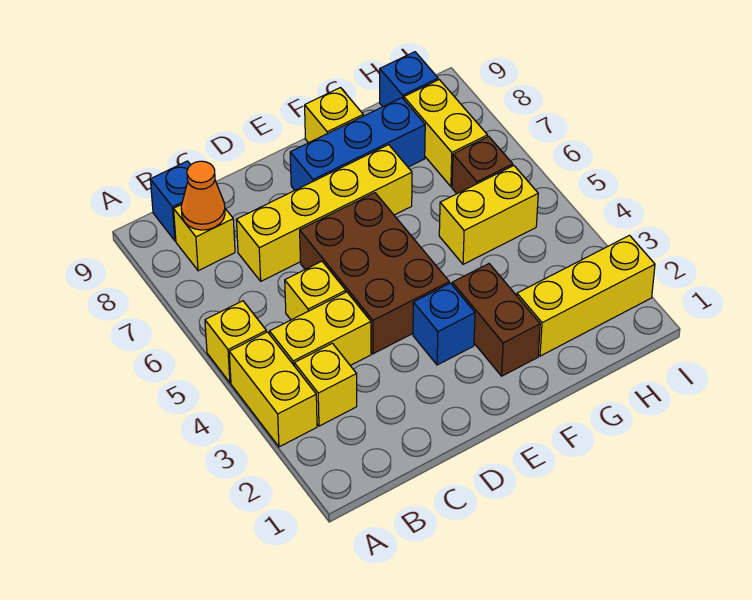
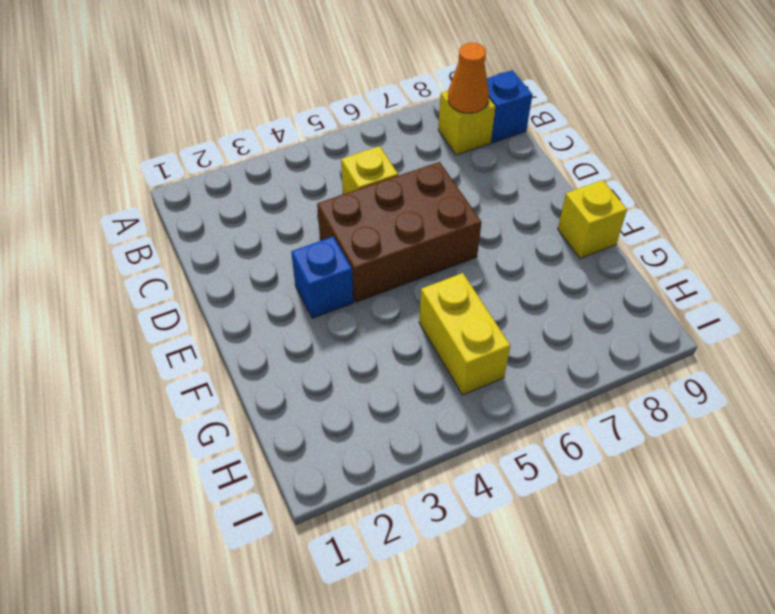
none -> yellow brick A3:A4 level 1
none -> yellow brick A5 level 1
none -> yellow brick B3 level 1

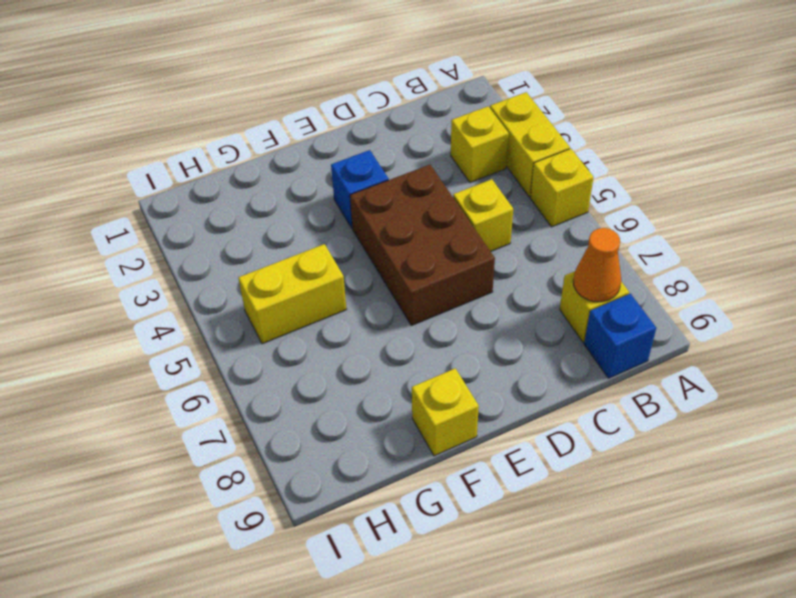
none -> yellow brick B4:C4 level 1
none -> yellow brick C7:F7 level 1
none -> blue brick E8:G8 level 1

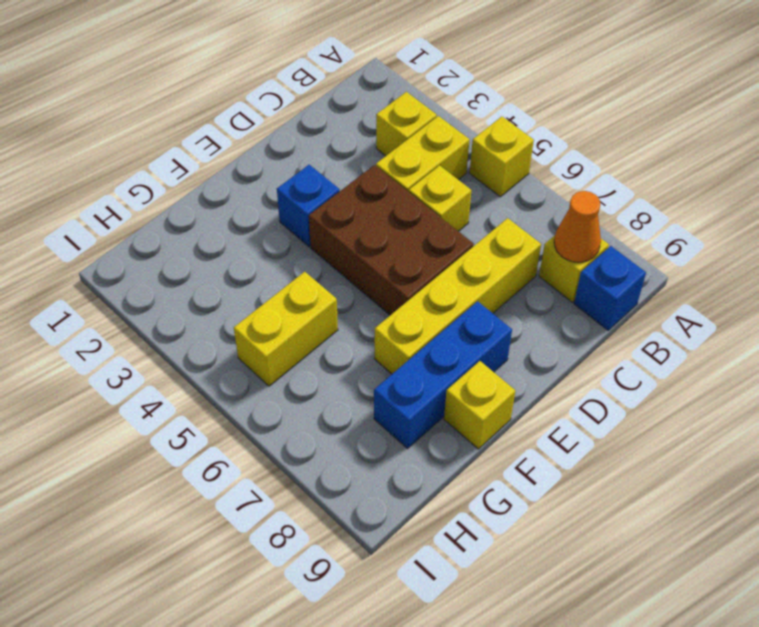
none -> yellow brick A3:A4 level 1
none -> brown brick F2:F3 level 1
none -> yellow brick G2:I2 level 1

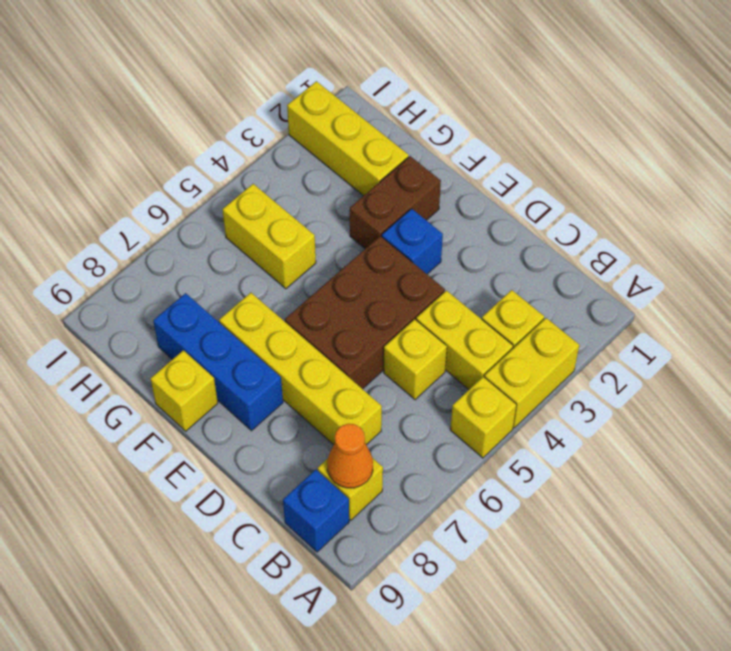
none -> brown brick H6 level 1
none -> yellow brick H7:H8 level 1
none -> blue brick H9 level 1

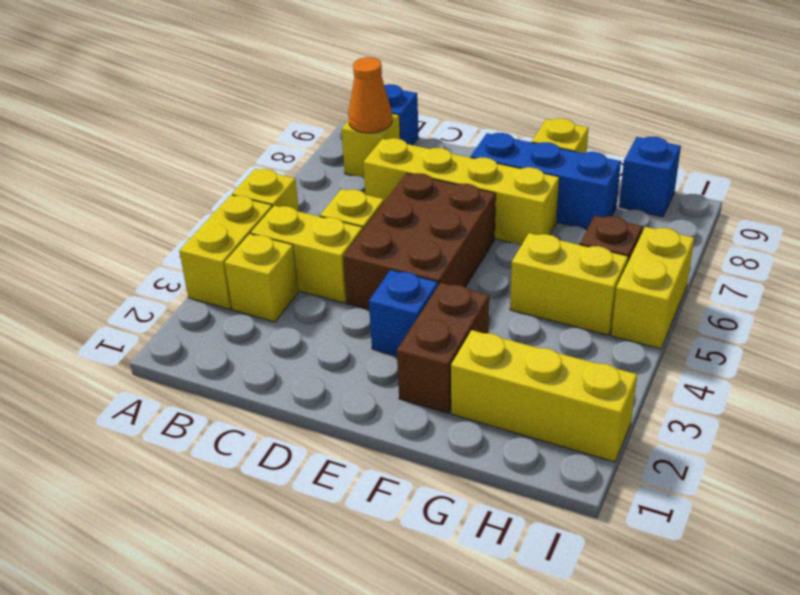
yellow brick I5:I6 level 1 -> yellow brick H7:H8 level 1

